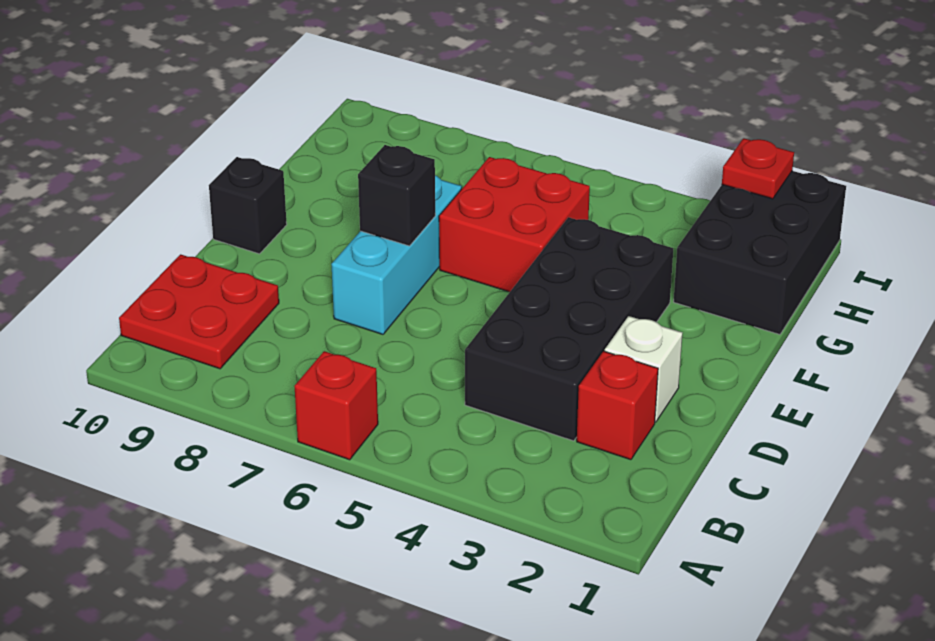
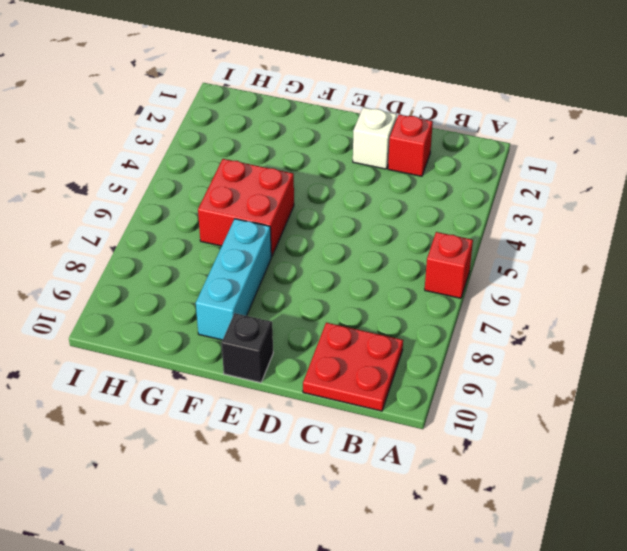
cyan brick F7:F9 level 1 -> cyan brick D7:F7 level 1
none -> black brick C3:F4 level 1
none -> black brick G1:I2 level 1

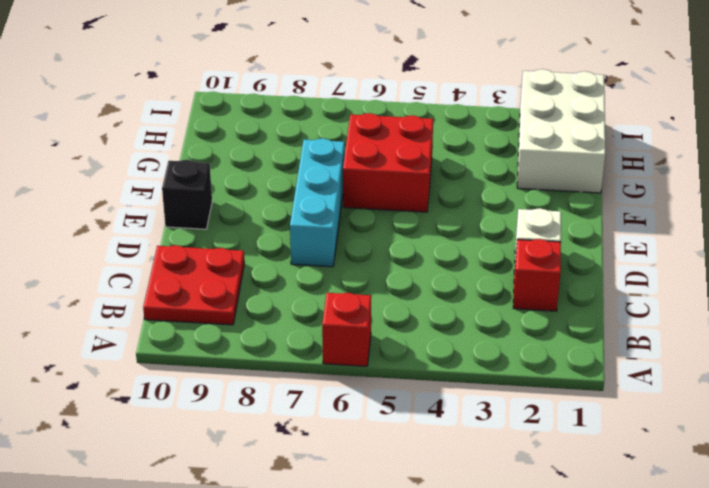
white brick G1:I2 level 1 -> black brick G1:I2 level 1
none -> black brick C3:F4 level 1
none -> black brick E7 level 2

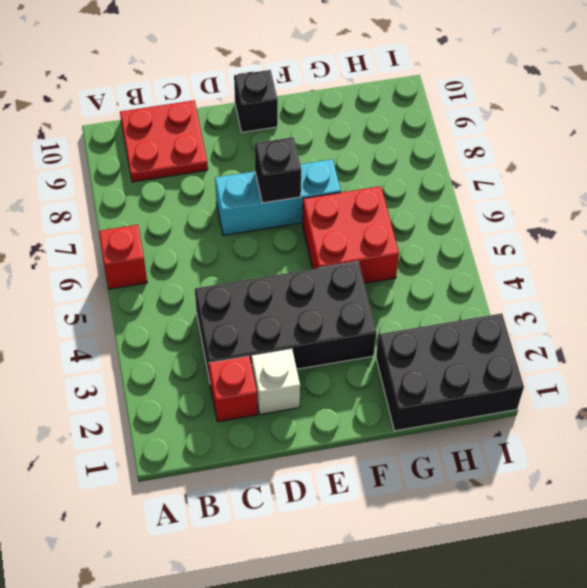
none -> red plate I2 level 2

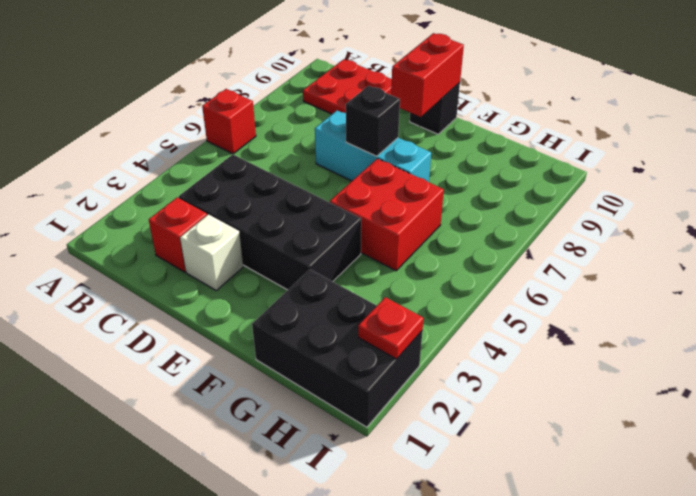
red brick E9:E10 level 2 -> none

